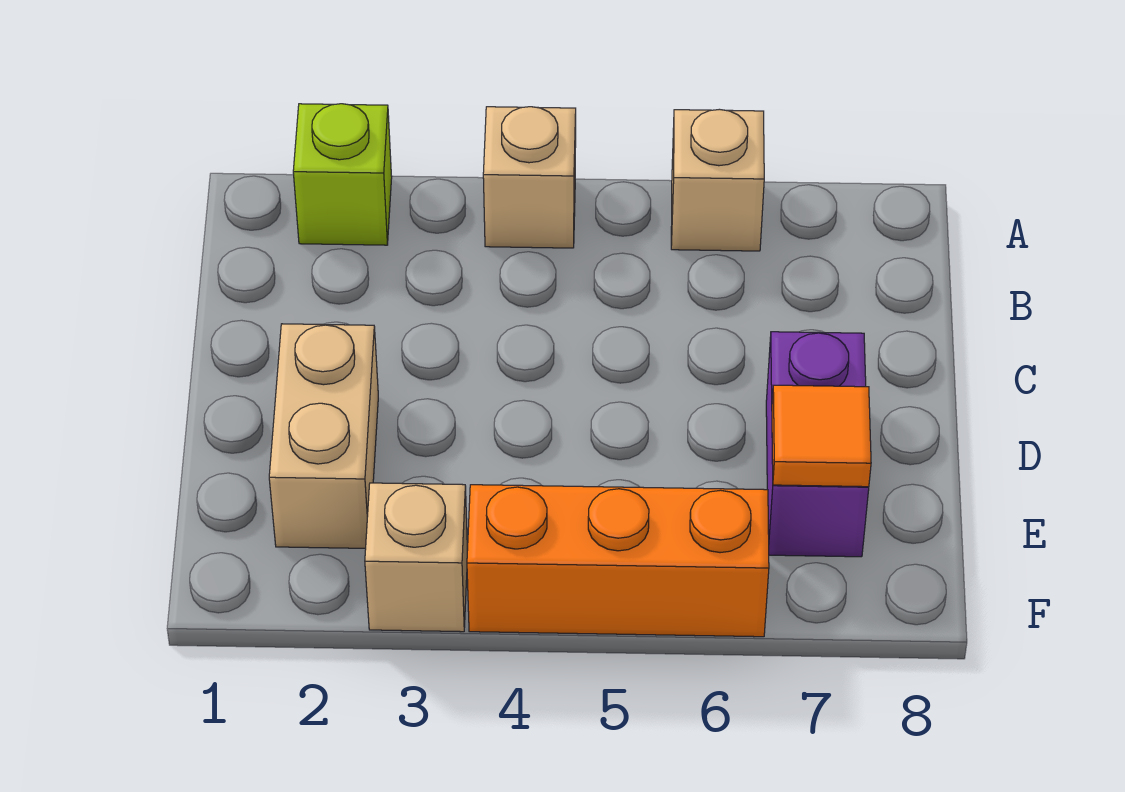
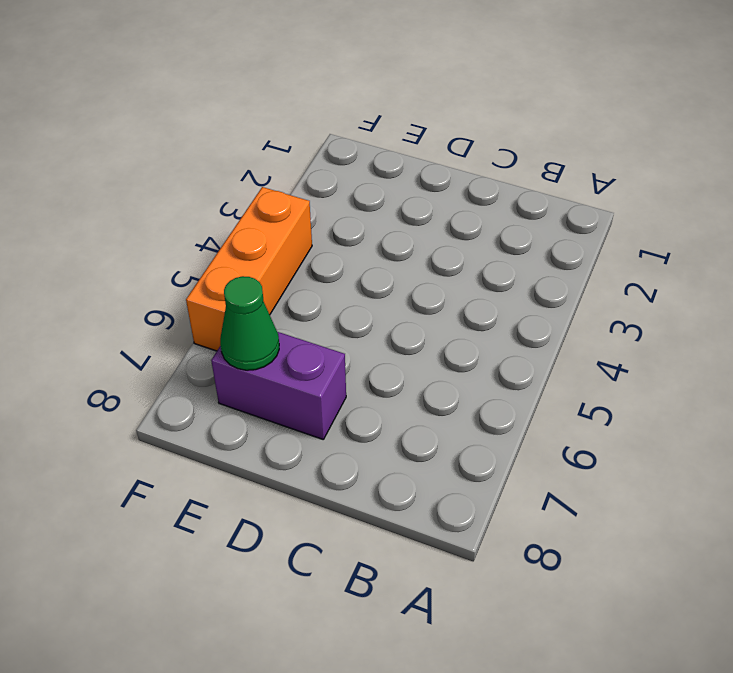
green cone E7 level 2 -> orange tile E7 level 2
none -> lime brick A2 level 1
none -> tan brick A4 level 1

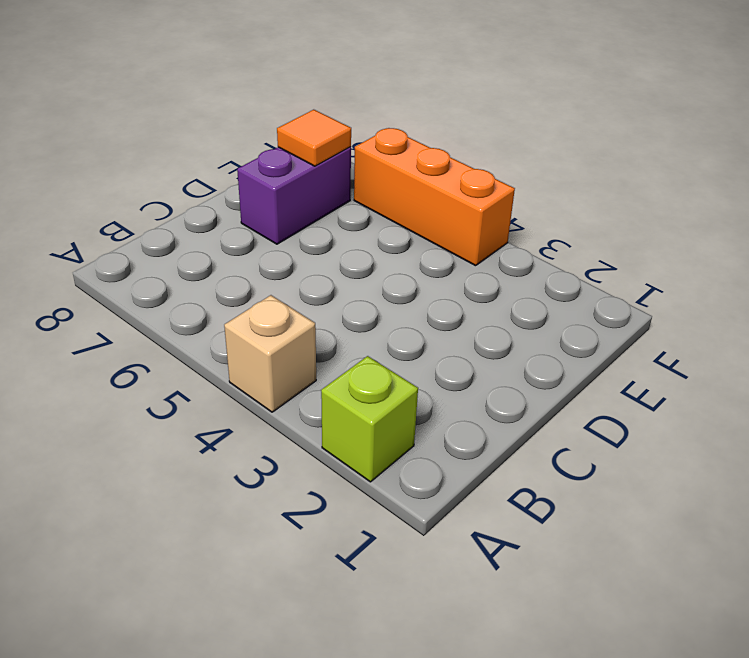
none -> tan brick A6 level 1
none -> tan brick D2:E2 level 1

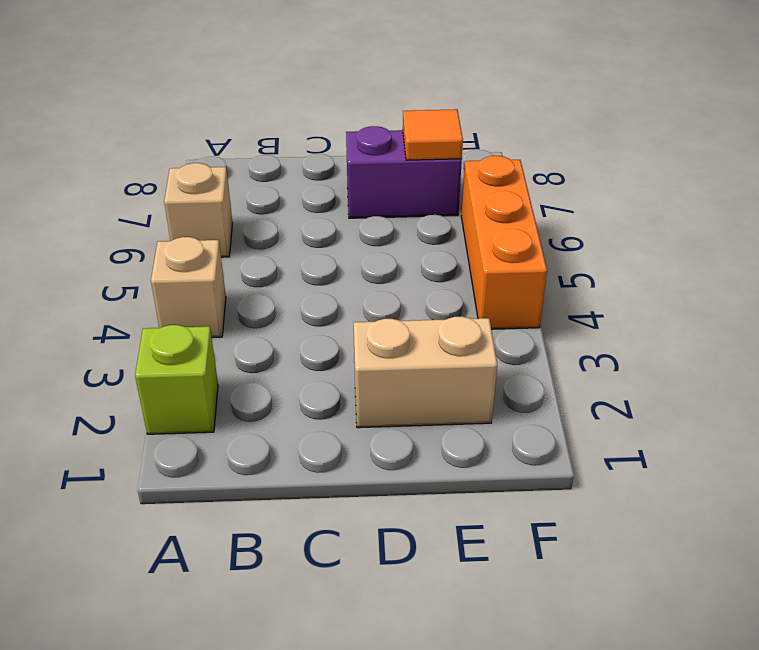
none -> tan brick F3 level 1

